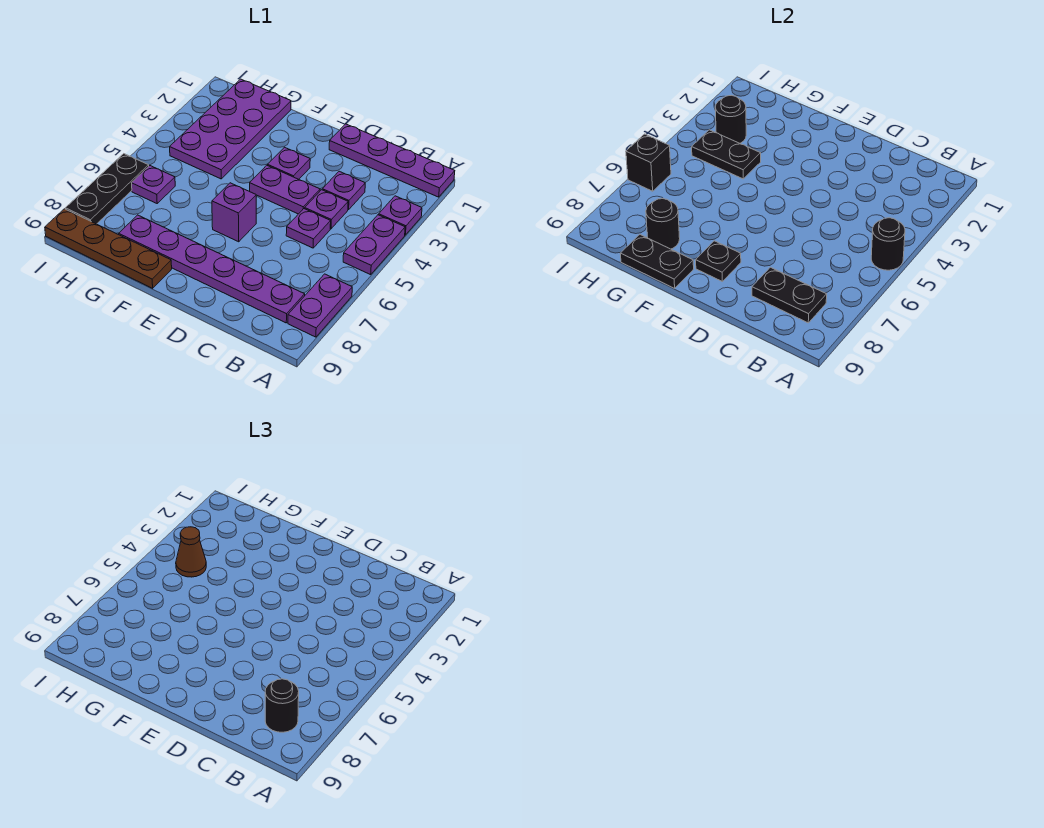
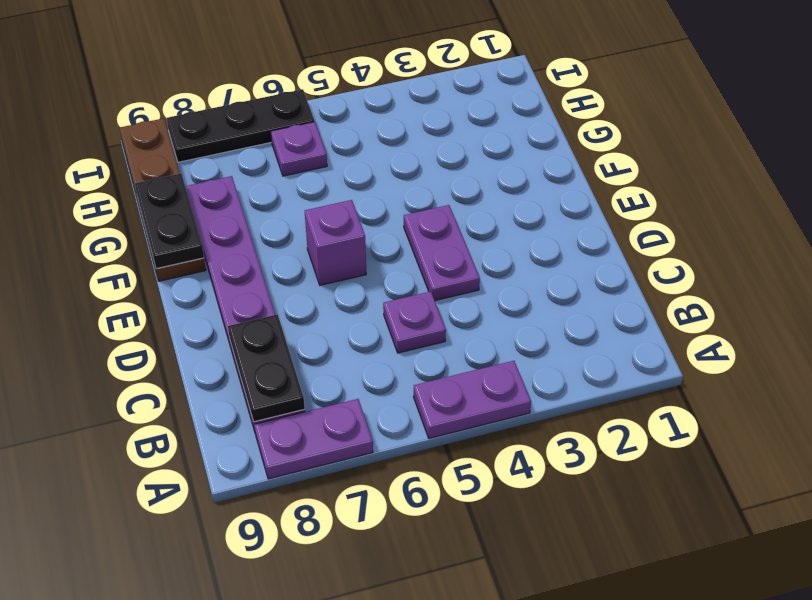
none -> purple plate A1:D1 level 1
none -> purple plate A3 level 1
none -> purple plate C3 level 1

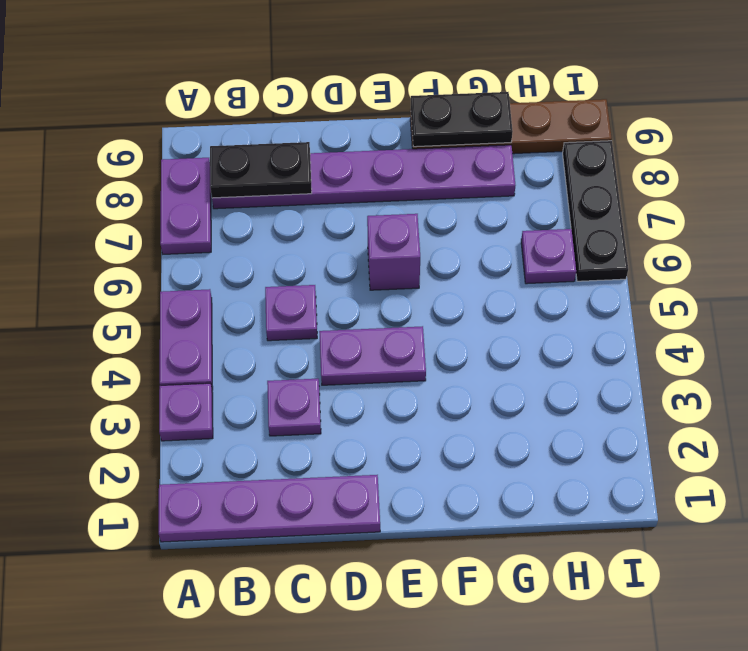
none -> purple plate C4 level 1
none -> purple plate E3 level 1
none -> purple plate G1:H4 level 1

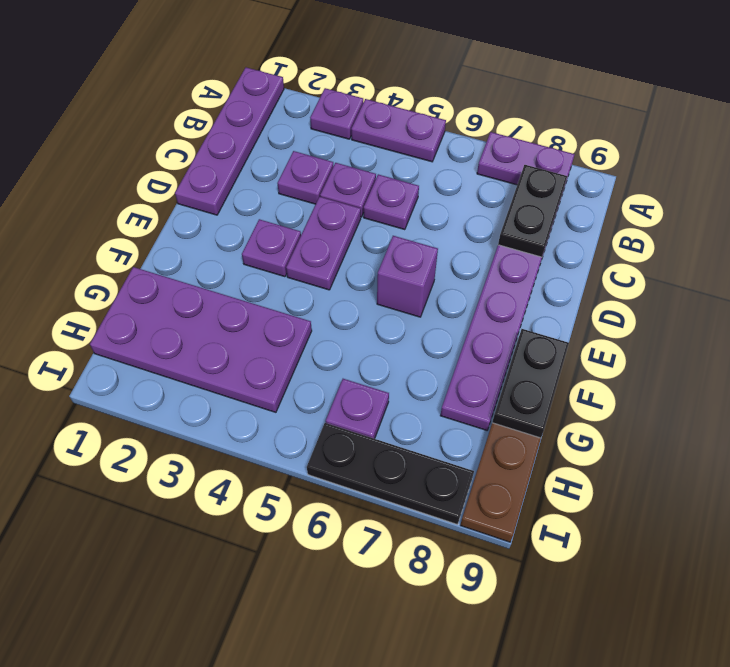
none -> black round brick A5 level 2
none -> black plate E8 level 2
none -> black plate G4:H4 level 2

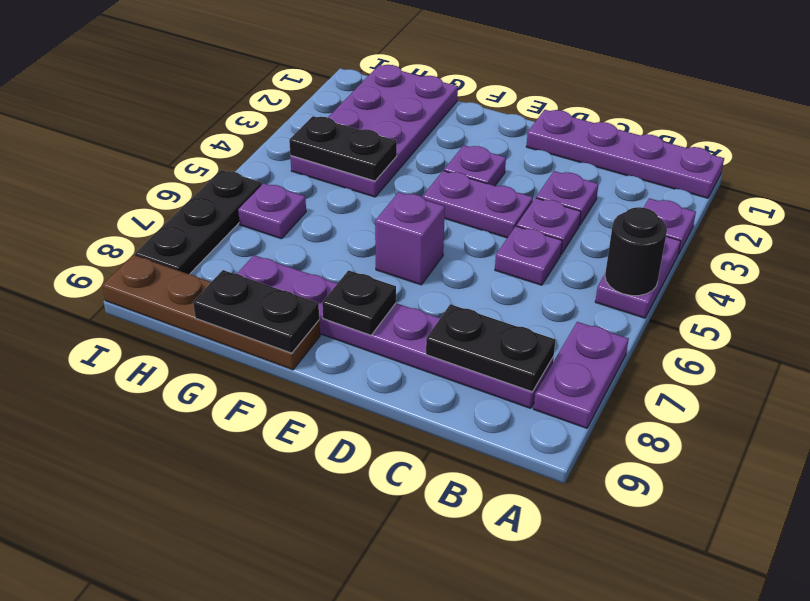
none -> black round brick G8 level 2
none -> black round brick H3 level 2
none -> black brick I6 level 2

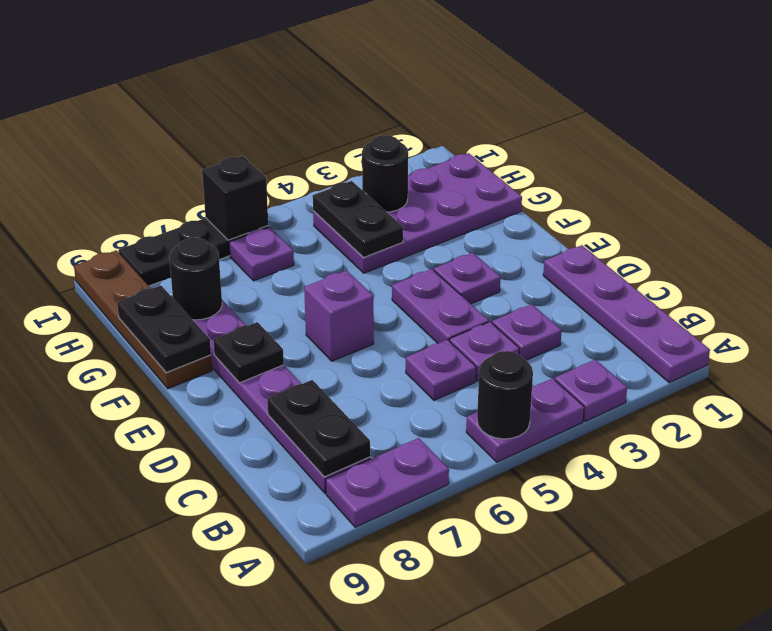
none -> black round brick B8 level 3
none -> brown cone H4 level 3

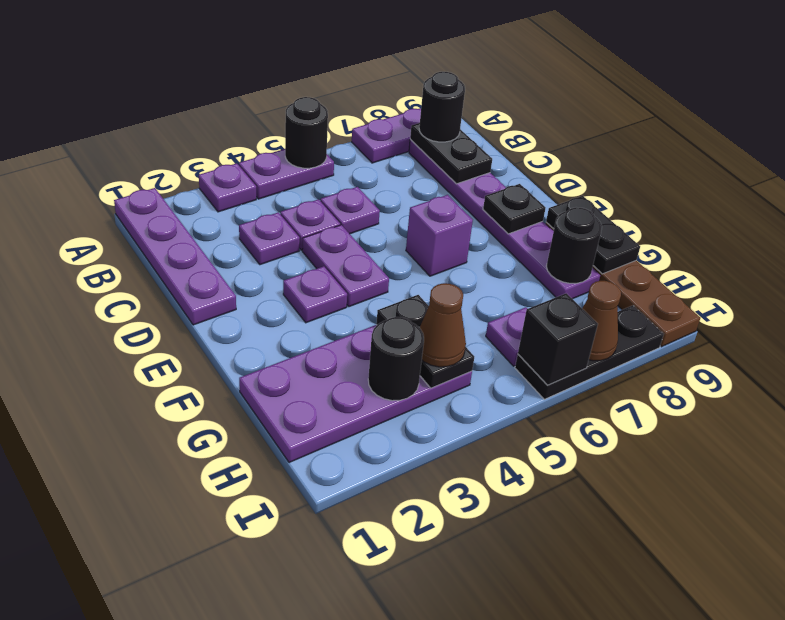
brown cone I7 level 2 -> none

